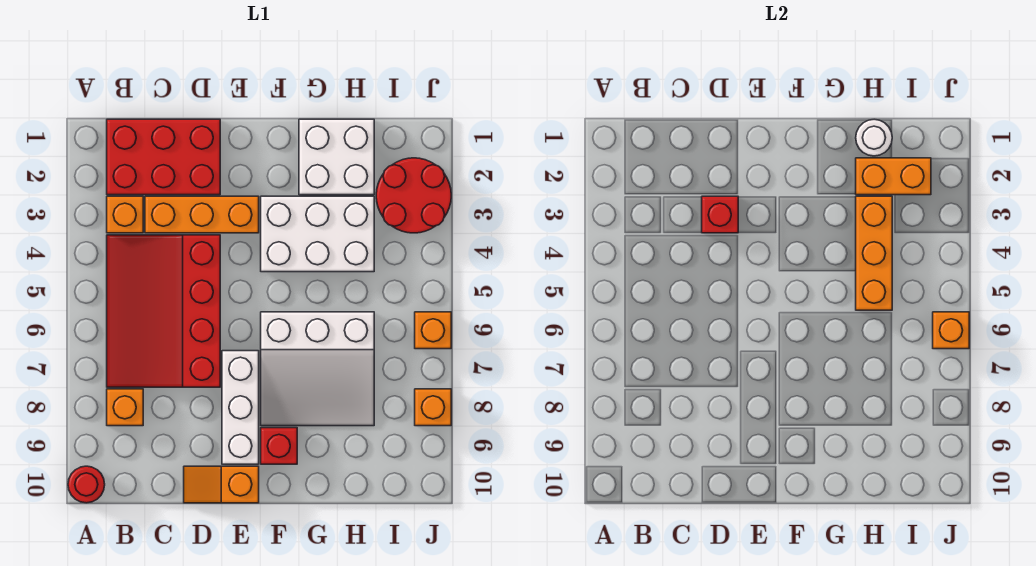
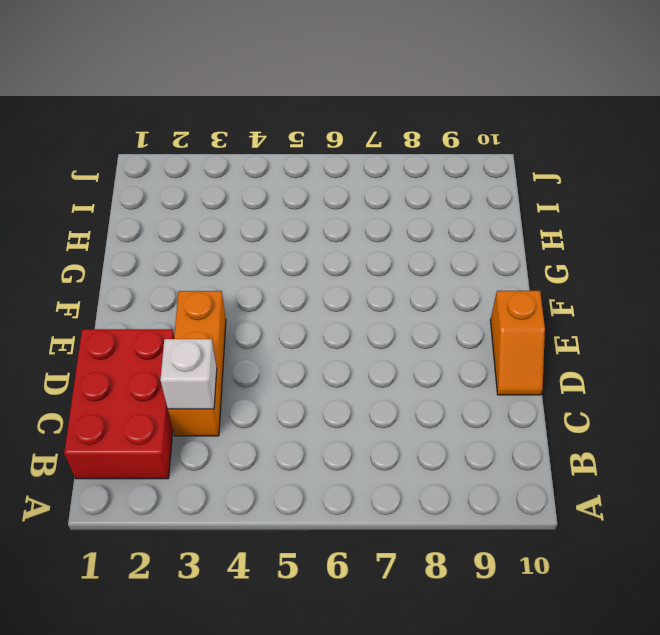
white brick C3 level 2 -> none
none -> red round brick A10 level 1
none -> orange brick B3 level 1
none -> red slope B4:D7 level 1 top D

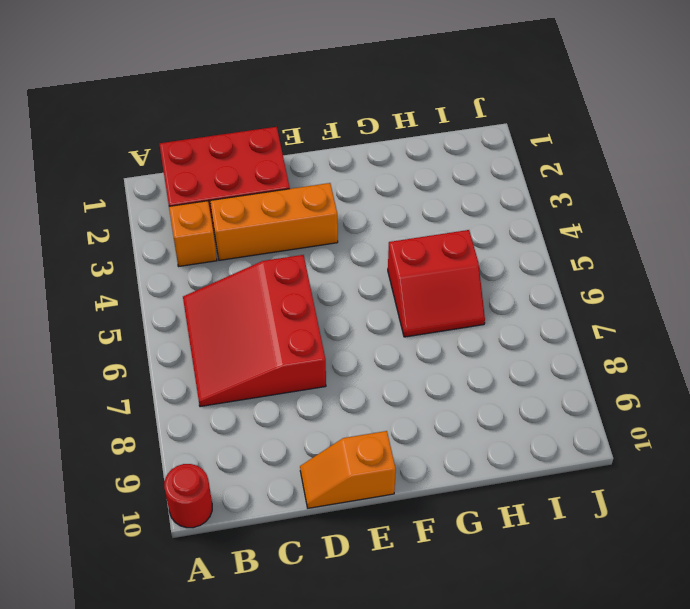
red slope B5:D7 level 1 top D -> red slope B4:D7 level 1 top D
red slope G5:H6 level 1 top 5 -> white slope F6:H8 level 1 top 6
none -> orange brick B8 level 1
none -> white brick E7:E9 level 1
none -> white brick F3:H4 level 1

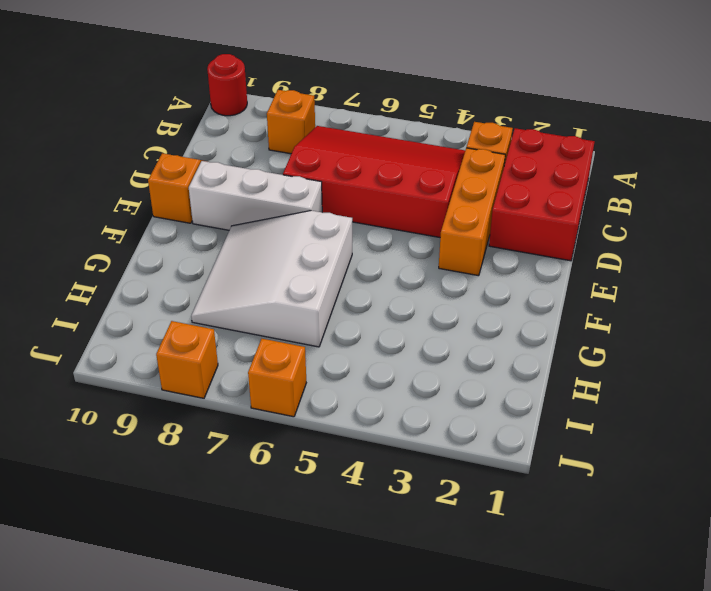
none -> white brick F3:H4 level 1
none -> red brick F9 level 1
none -> white brick G1:H2 level 1

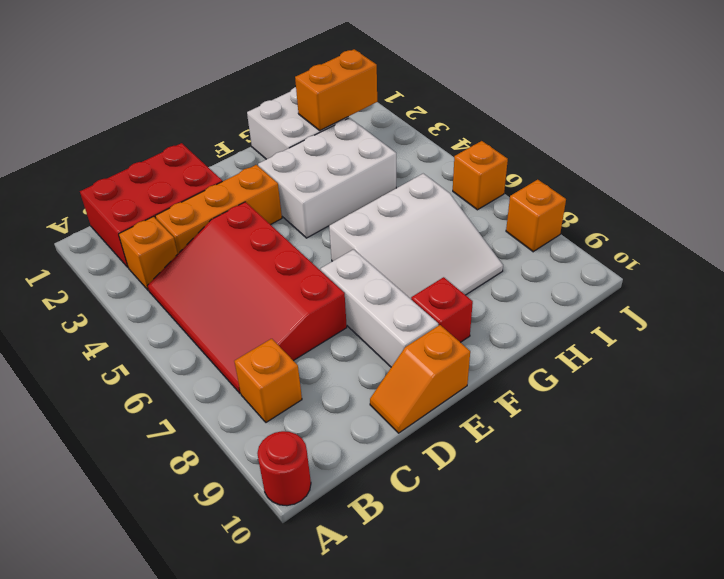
none -> red round brick I2:J3 level 1
none -> red brick D3 level 2
none -> white round brick H1 level 2

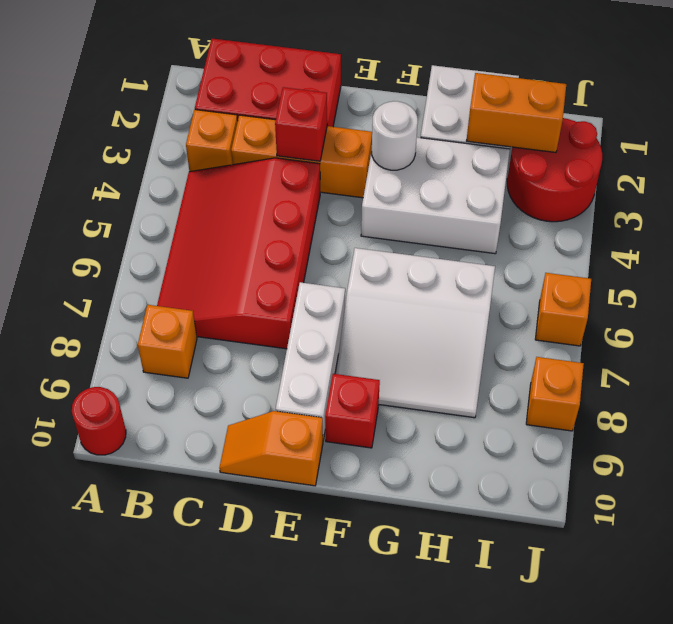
white round brick F3 level 2 -> white round brick H1 level 2
none -> orange brick H3:H5 level 2
none -> orange brick J6 level 2

